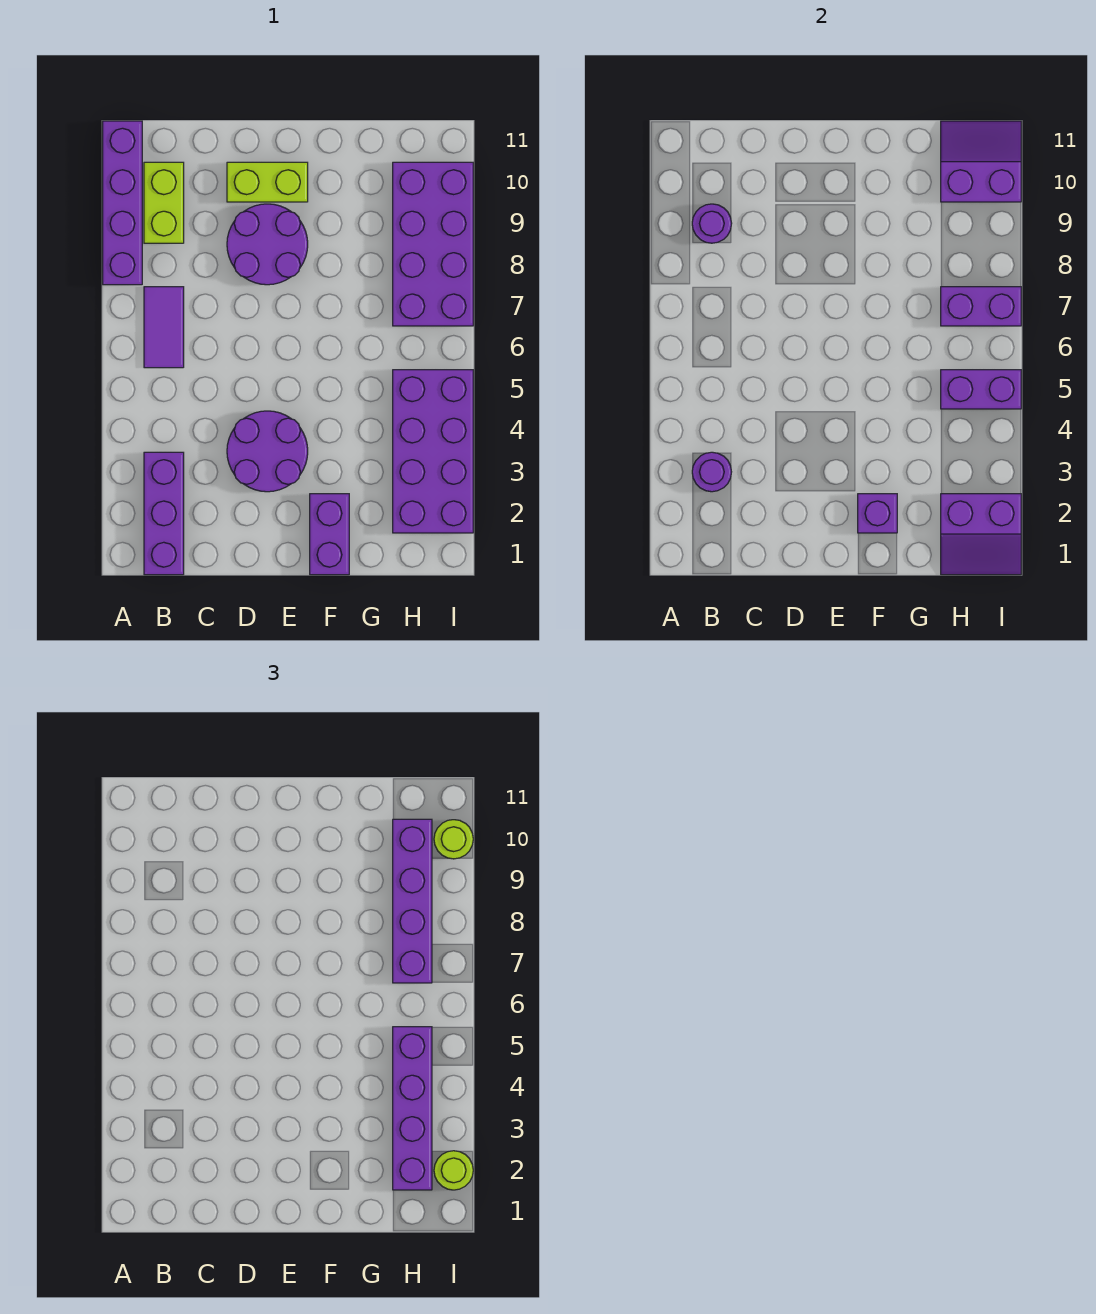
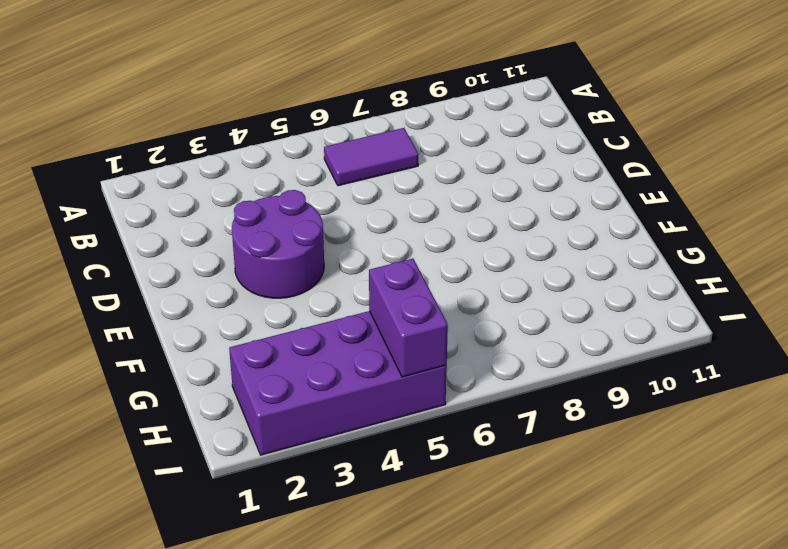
none -> purple brick A8:A11 level 1
none -> purple brick B1:B3 level 1
none -> lime brick B9:B10 level 1

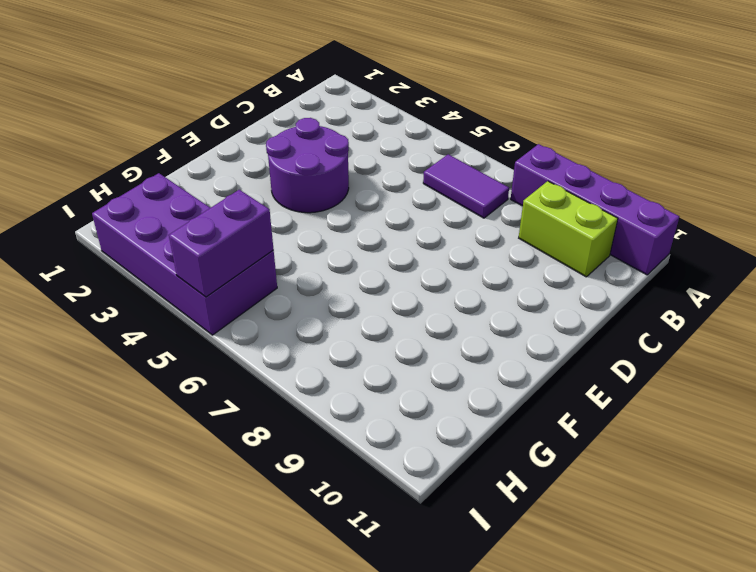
none -> purple brick B1:B3 level 1
none -> purple round brick D8:E9 level 1
none -> lime brick D10:E10 level 1

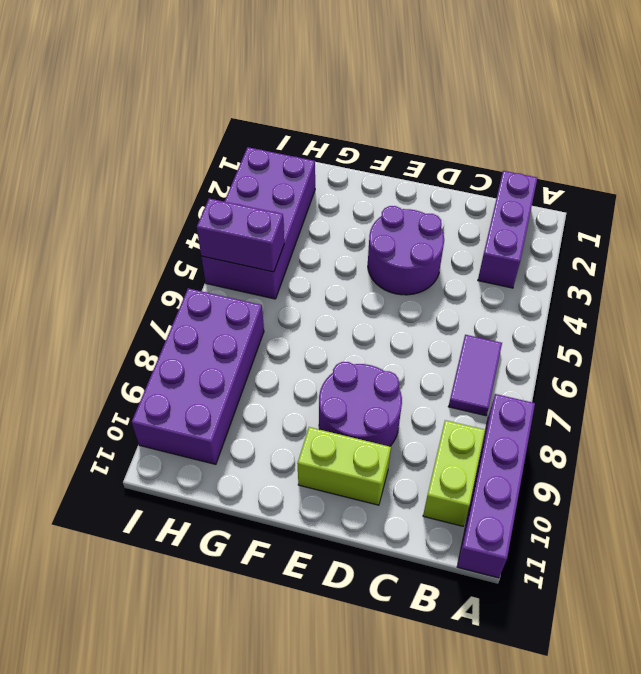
none -> purple brick F1:F2 level 1
none -> purple round brick B3 level 2
none -> purple round brick B9 level 2

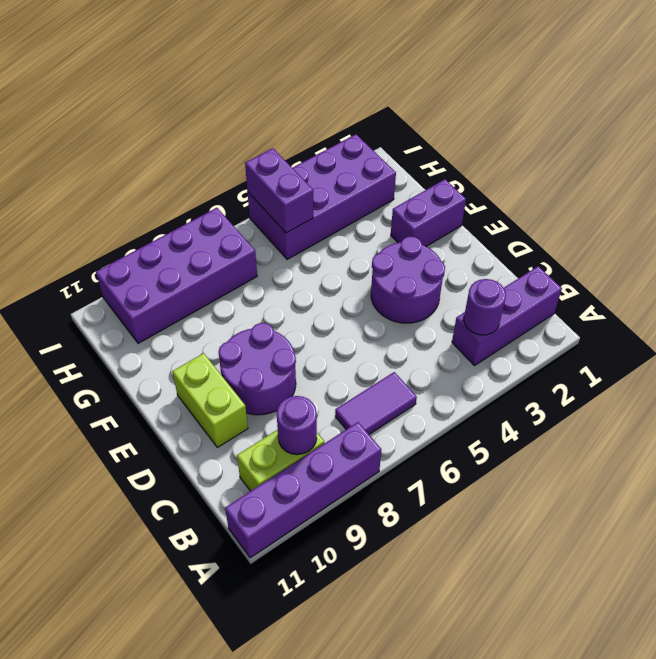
none -> purple brick F2 level 2
none -> purple slope H1:I2 level 2 top 2
none -> purple brick H7:I7 level 2

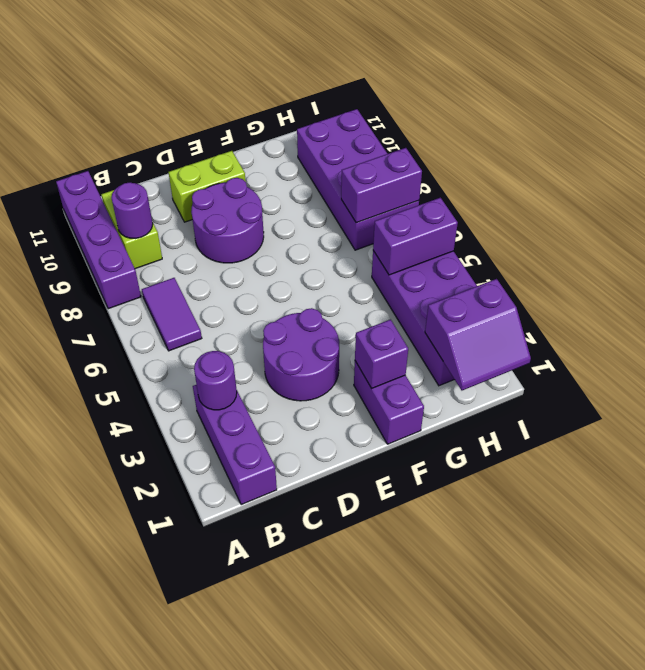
none -> purple slope H10:I11 level 2 top 10
none -> purple brick H2:H5 level 3
none -> purple brick H7:H10 level 3

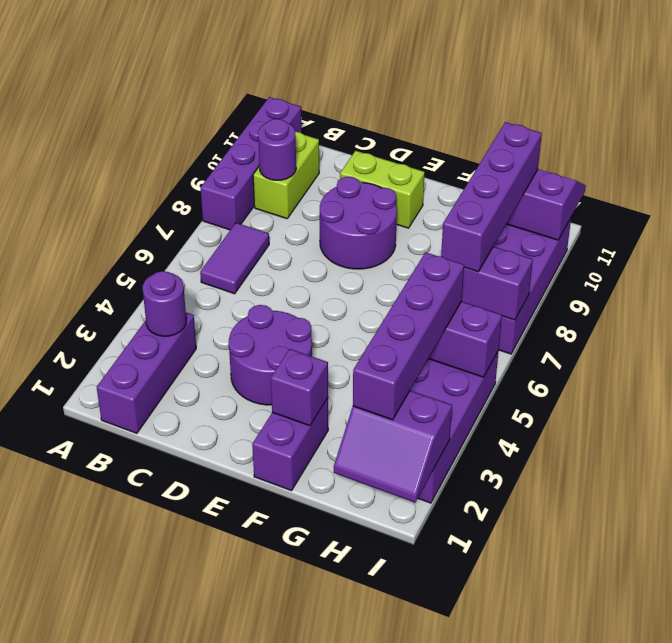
none -> lime round brick I2 level 3
none -> lime round brick I10 level 3

